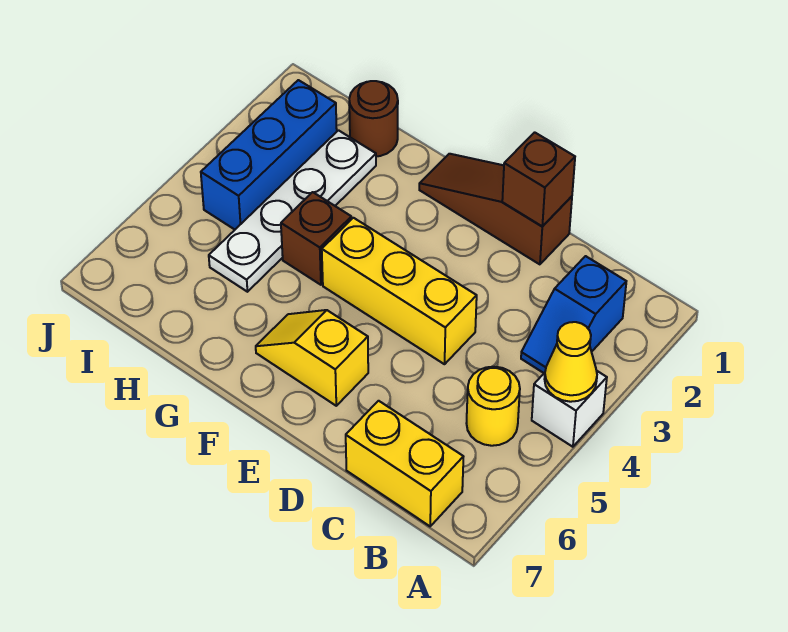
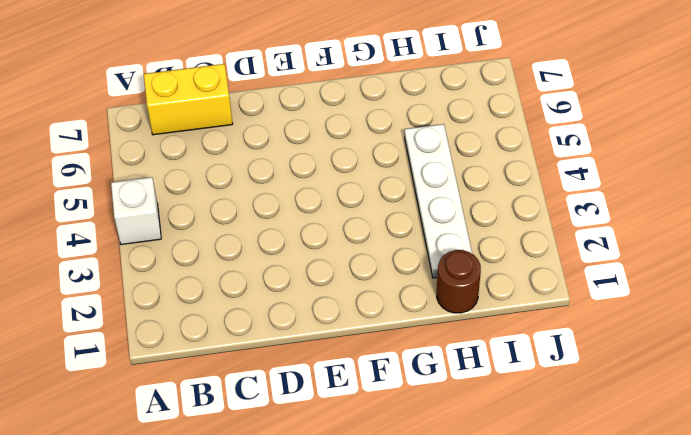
none -> blue slope B2:B3 level 1 top 2
none -> yellow round brick B5 level 1
none -> brown slope D1:F1 level 1 top D

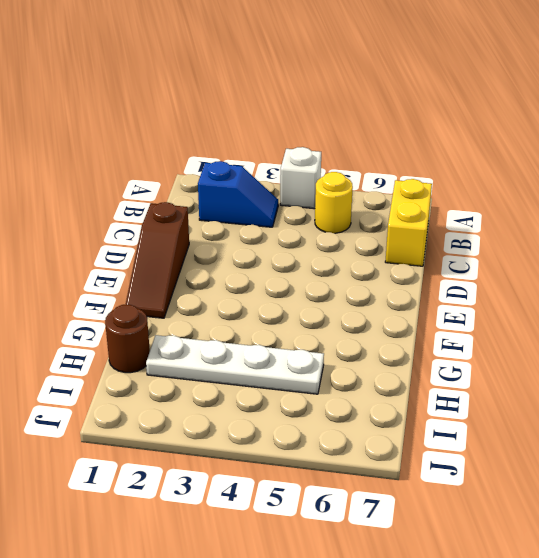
none -> yellow brick D4:F4 level 1
none -> yellow slope E6:F6 level 1 top E
none -> brown brick G4 level 1

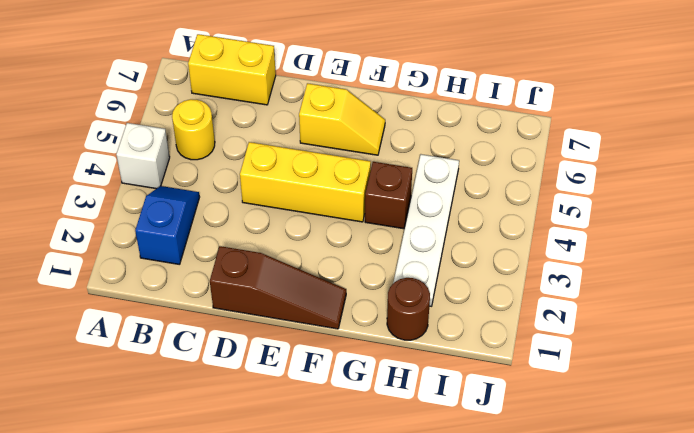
none -> blue brick I2:I4 level 1
none -> yellow cone A4 level 2
none -> brown brick D1 level 2

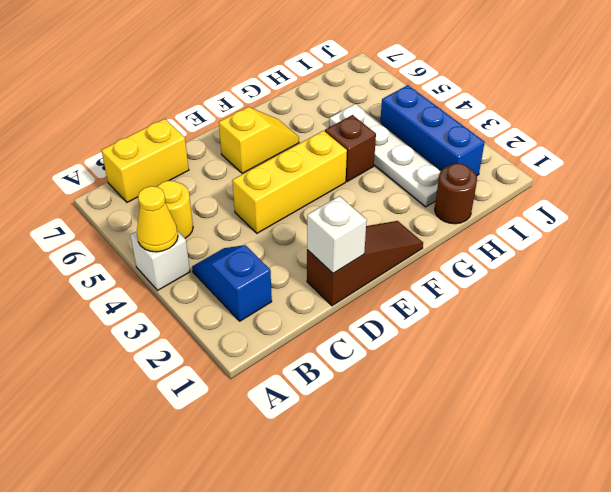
white brick D1 level 2 -> brown brick D1 level 2

